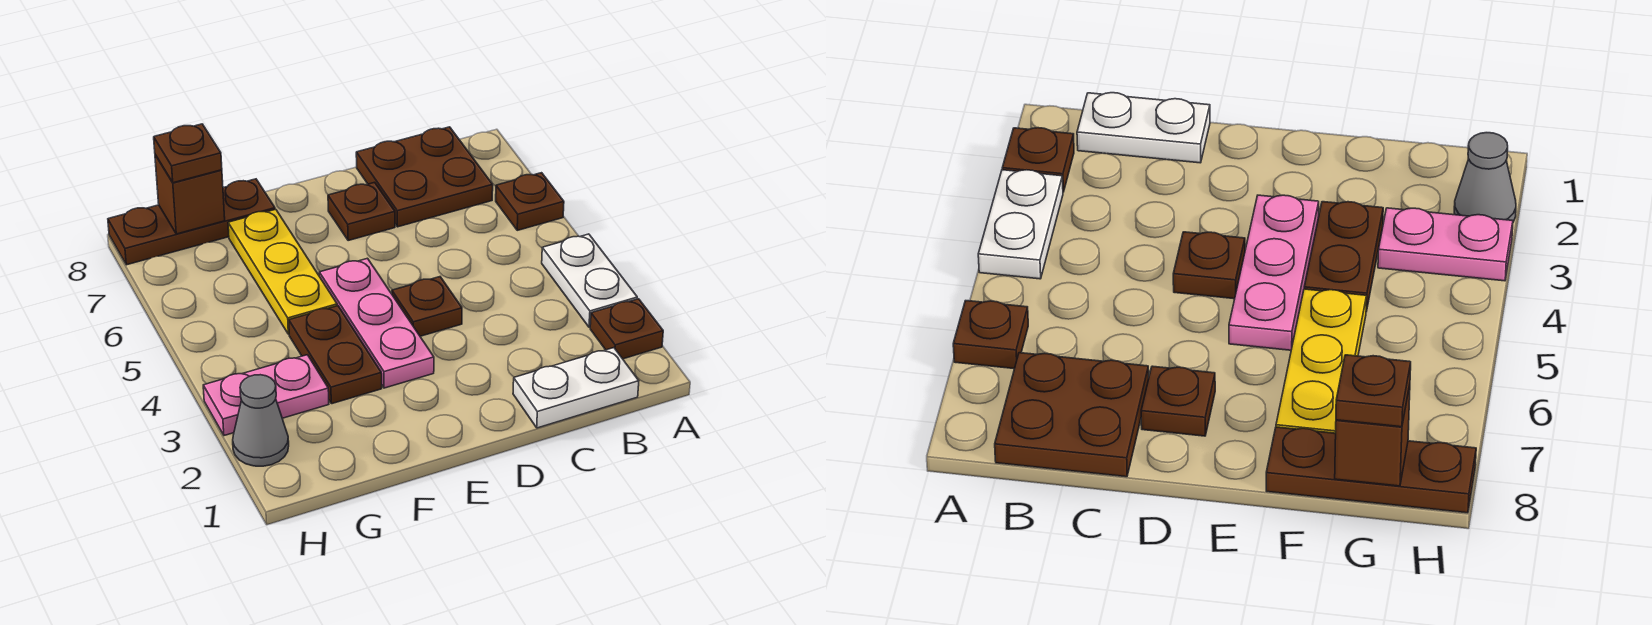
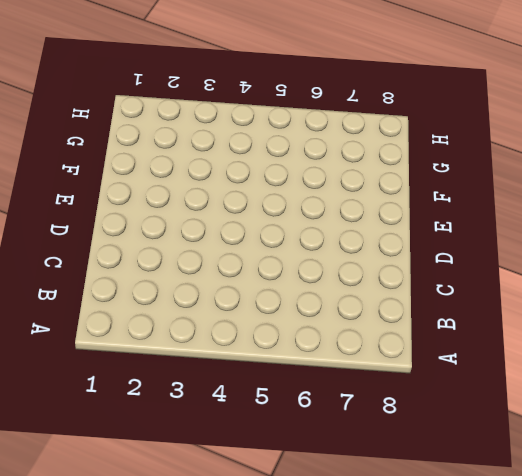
none -> brown plate A2 level 1
none -> white plate A3:A4 level 1
none -> brown plate A6 level 1

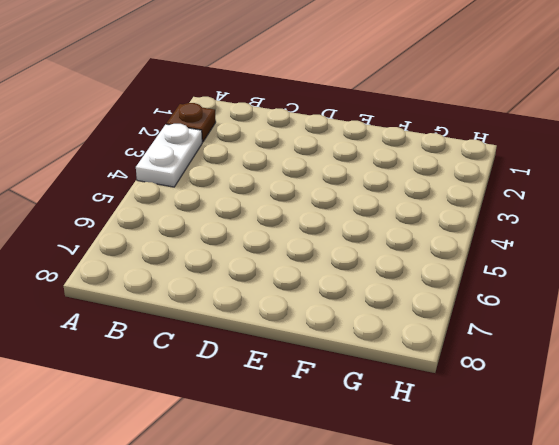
none -> brown plate A6 level 1
none -> white plate B1:C1 level 1
none -> brown plate B7:C8 level 1

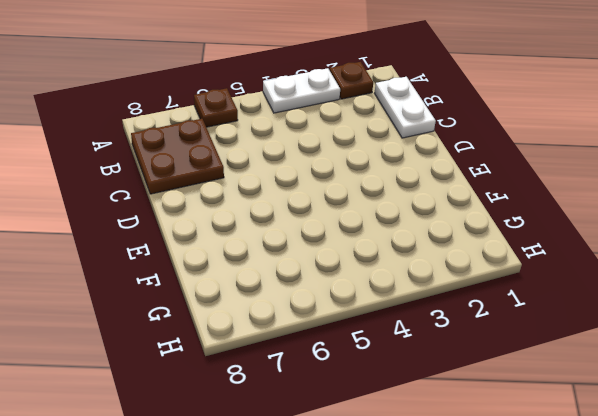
none -> brown plate D4 level 1
none -> brown plate D7 level 1
none -> pink plate E3:E5 level 1

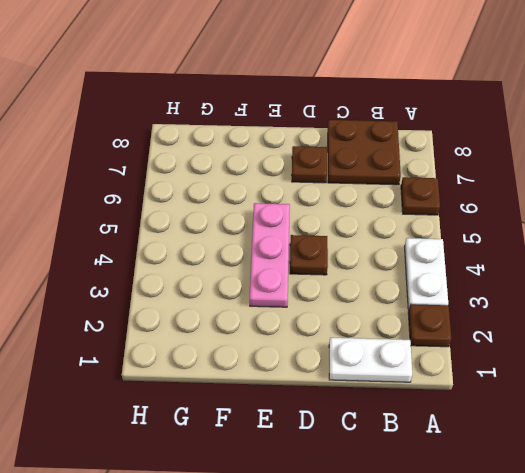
none -> brown plate F3:F4 level 1
none -> yellow plate F5:F7 level 1
none -> brown plate F8:H8 level 1

